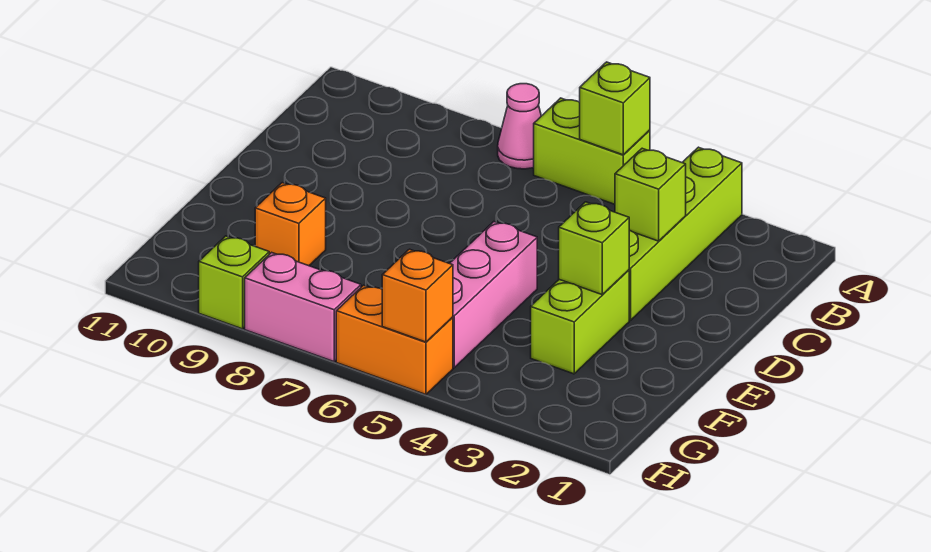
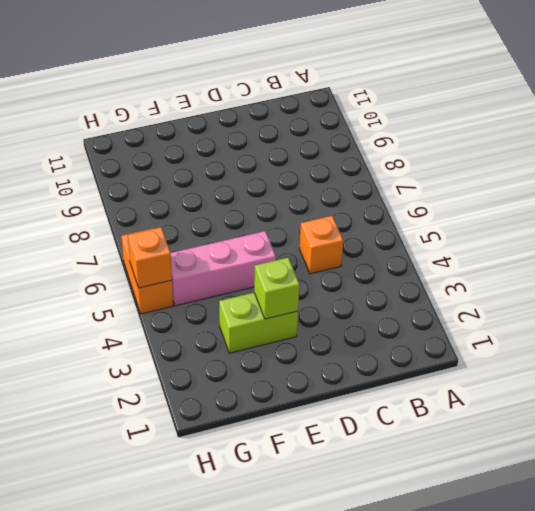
orange brick C5 level 1 -> orange brick F9 level 1
none -> lime brick A3:D3 level 1
none -> lime brick A5:A6 level 1
none -> pink cone A7 level 1

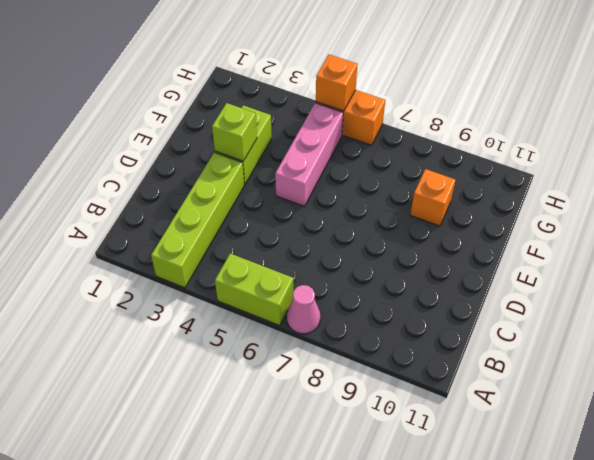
none -> pink brick H7:H8 level 1
none -> lime brick H9 level 1
none -> lime brick A5 level 2

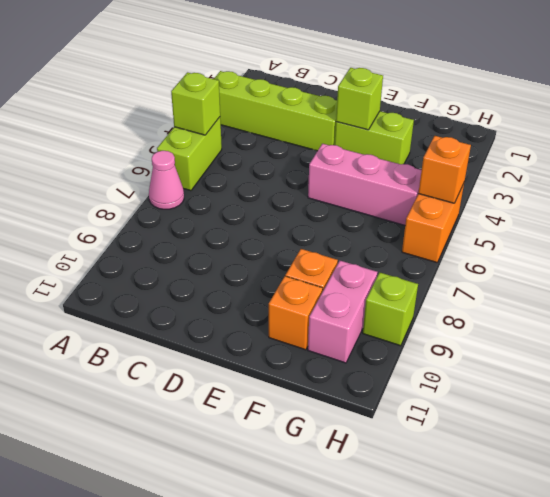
orange brick F10 level 1 -> none
pink brick G9:G10 level 1 -> pink brick H7:H8 level 1
none -> lime brick C3 level 2

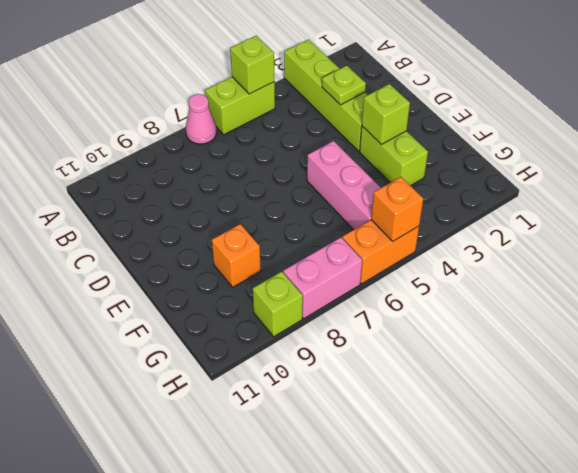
lime plate C3 level 2 -> lime brick C3 level 2

